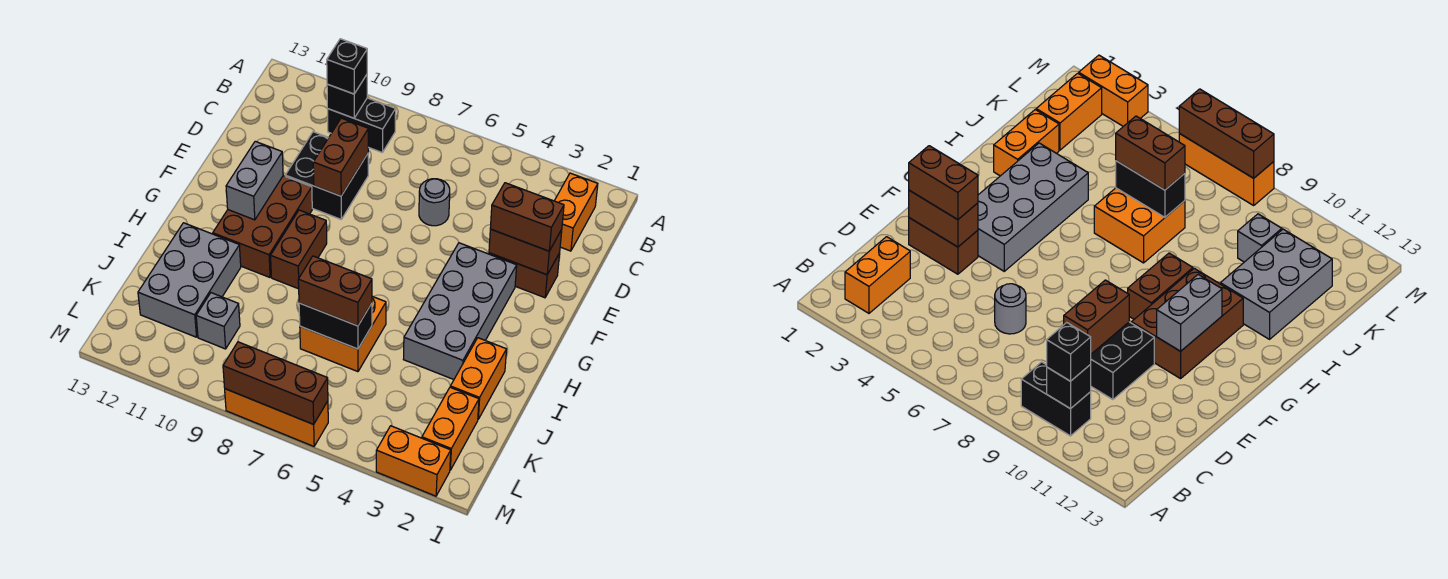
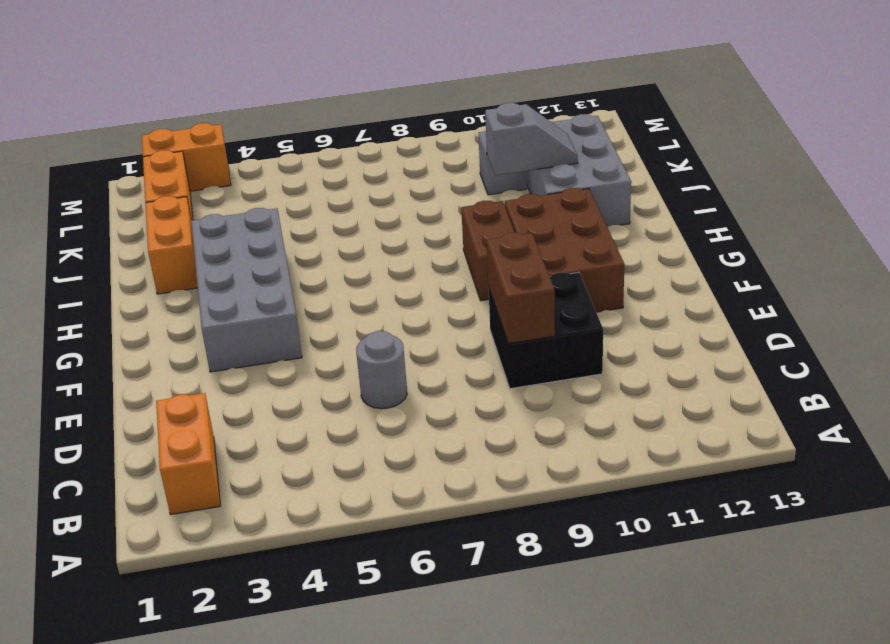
grey slope J10:J11 level 2 top 10 -> none
none -> black brick B9:B10 level 1
none -> brown brick E2:E3 level 1
none -> orange brick I6:J7 level 1

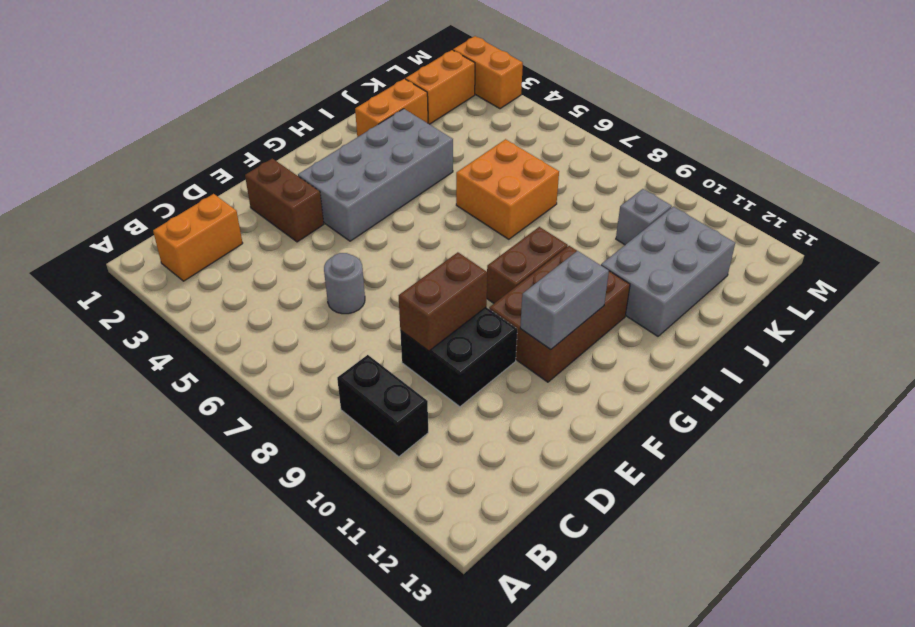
none -> orange brick M6:M8 level 1
none -> black brick B10 level 2
none -> brown brick E2:E3 level 2

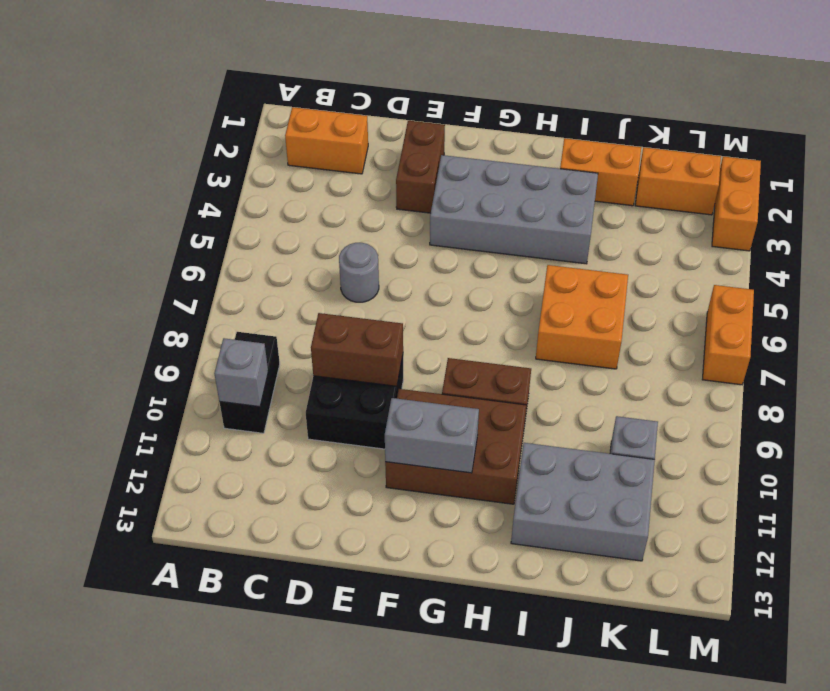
grey brick B10 level 2 -> black brick B10 level 2
orange brick M6:M7 level 1 -> orange brick M6:M8 level 1
none -> brown brick E2:E3 level 2
none -> black brick J6:J7 level 2
none -> brown brick M6:M8 level 2

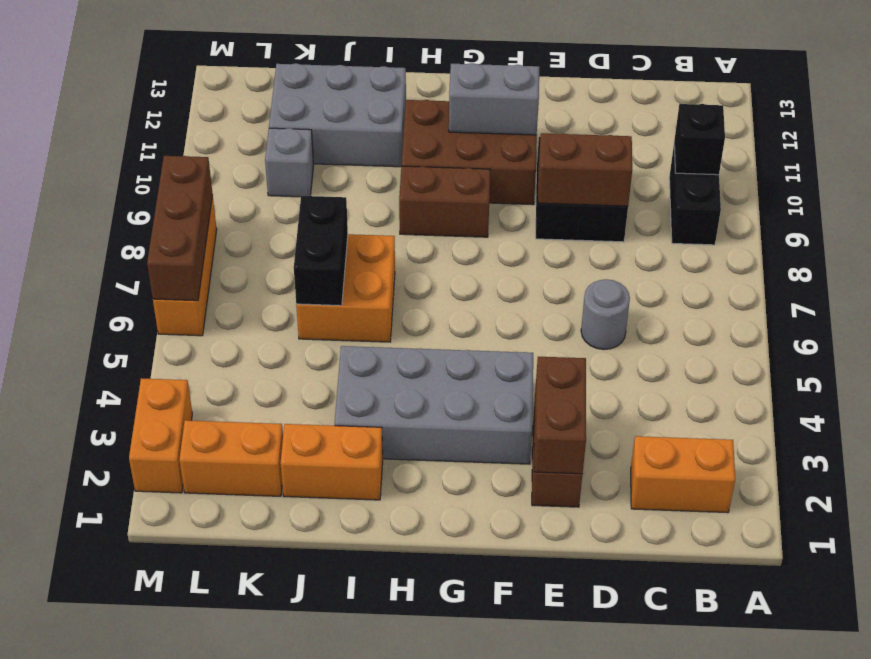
none -> black brick B10 level 3
none -> brown brick E2:E3 level 3
none -> brown brick J6:J7 level 3

